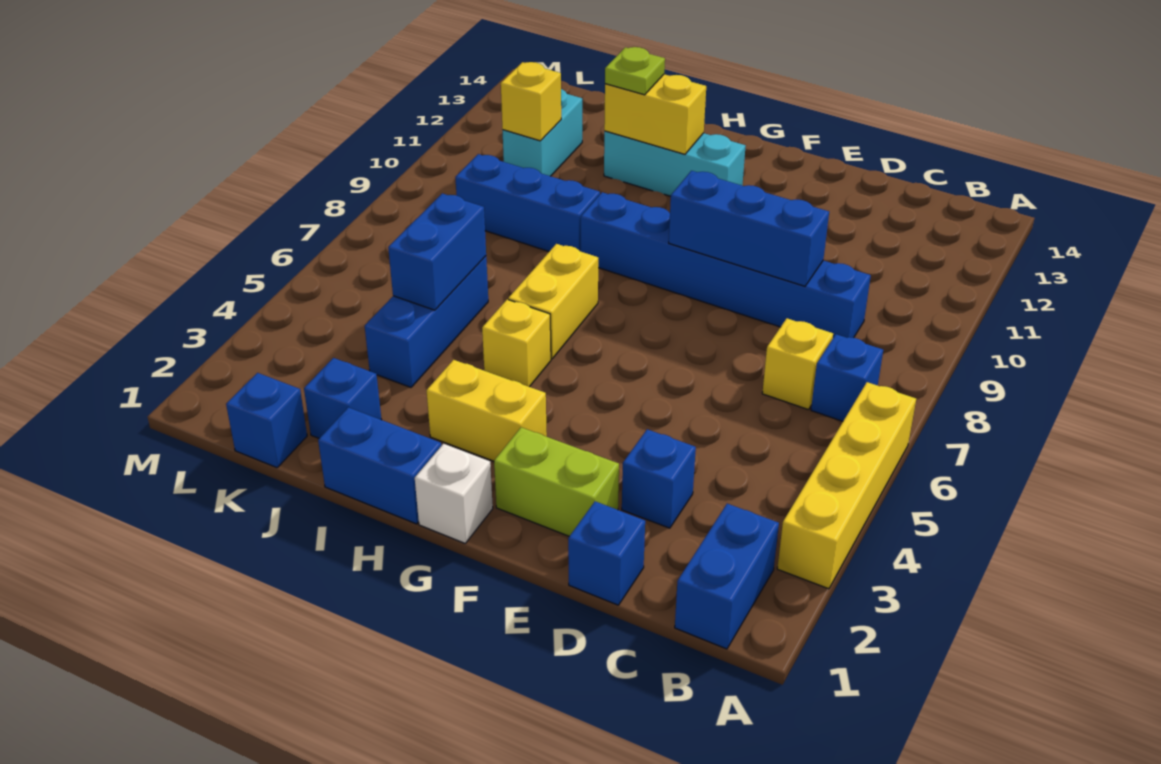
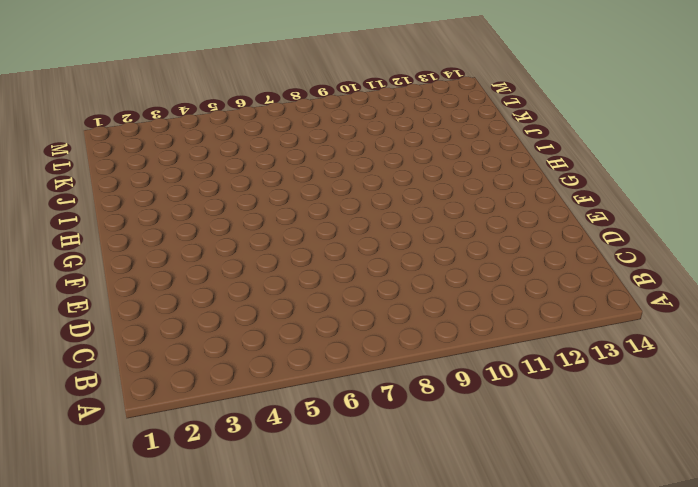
none -> yellow brick A3:A6 level 1
none -> blue brick B1:B2 level 1
none -> blue brick B7 level 1

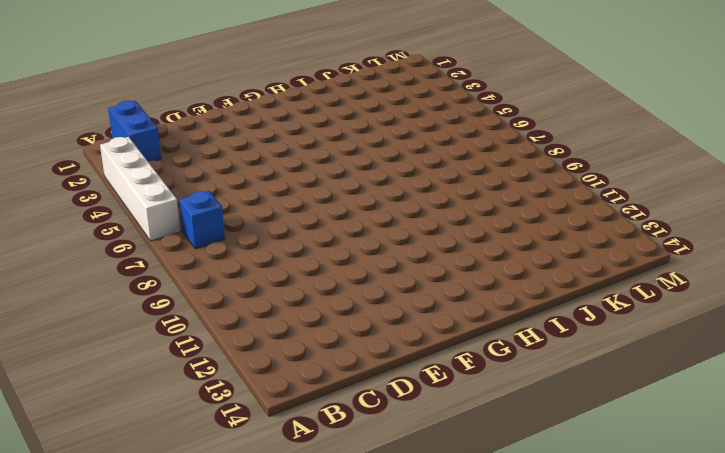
white brick A3:A6 level 1 -> yellow brick A3:A6 level 1
none -> yellow brick C7 level 1
none -> blue brick C9:H9 level 1
none -> blue brick D1 level 1

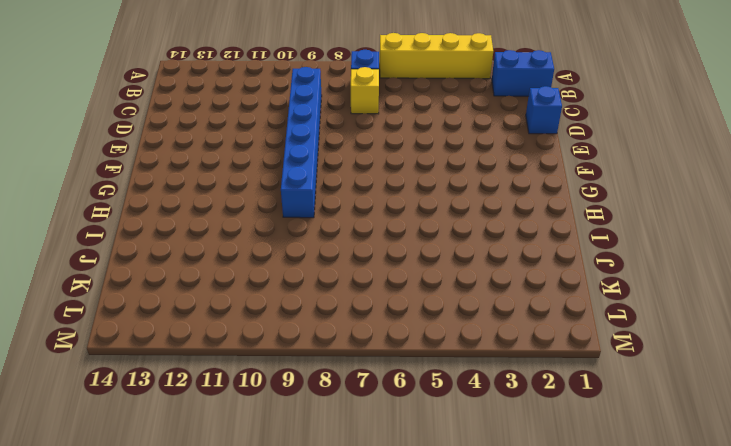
none -> blue brick D3 level 1
none -> lime brick E2:F2 level 1
none -> white brick G1 level 1

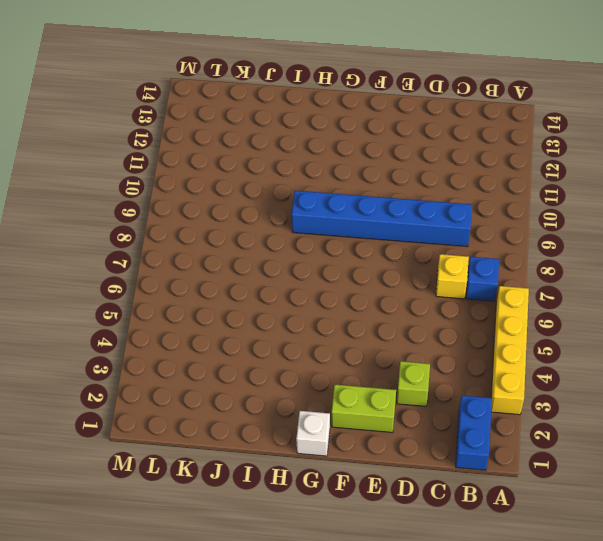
lime brick D3 level 1 -> blue brick D3 level 1
none -> blue brick D1 level 1
none -> yellow brick G3:H3 level 1
none -> cyan brick G12:I12 level 1

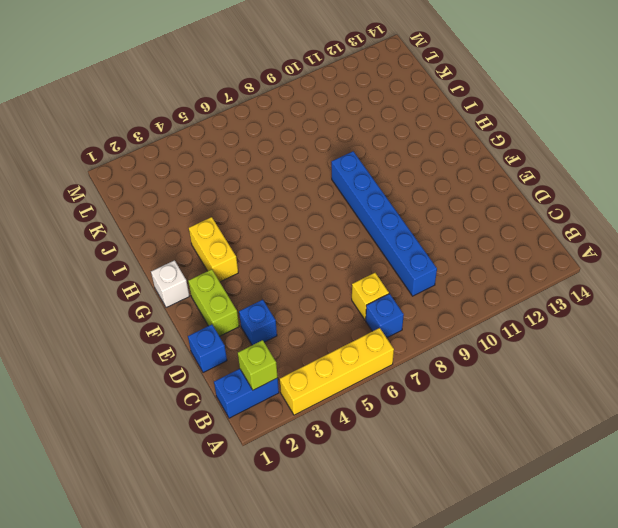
lime brick B2 level 2 -> none
none -> cyan brick G12:I12 level 1
none -> blue brick H1:I1 level 1
none -> yellow brick H5 level 1

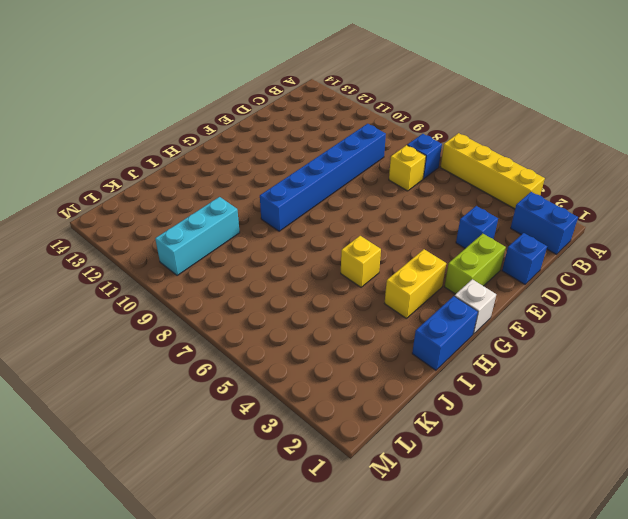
cyan brick J10:L10 level 1 -> cyan brick G12:I12 level 1
none -> yellow brick H6:H7 level 1
none -> blue brick I9:K9 level 1
none -> blue brick J2 level 1

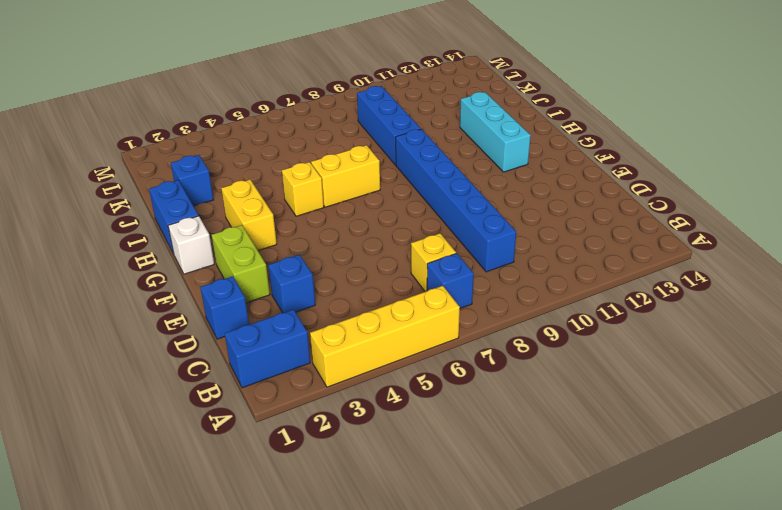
none -> blue brick J4:J6 level 1
none -> blue brick K1 level 1
none -> cyan brick K11:K12 level 1

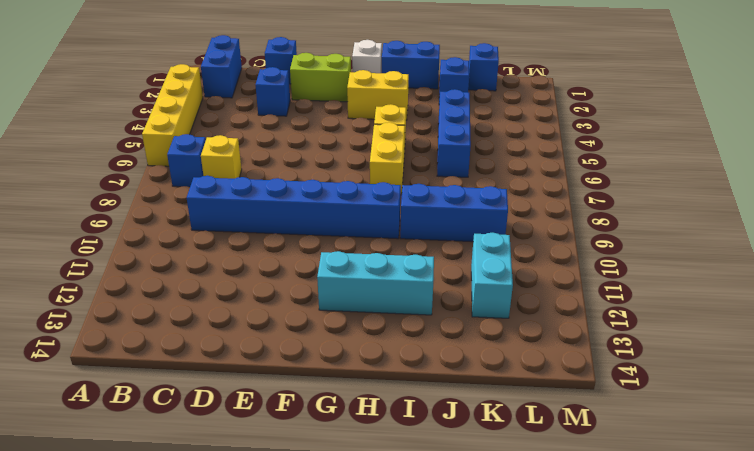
none -> blue brick D9:F9 level 2
none -> yellow brick H12:I12 level 2
none -> blue brick J5:J6 level 2

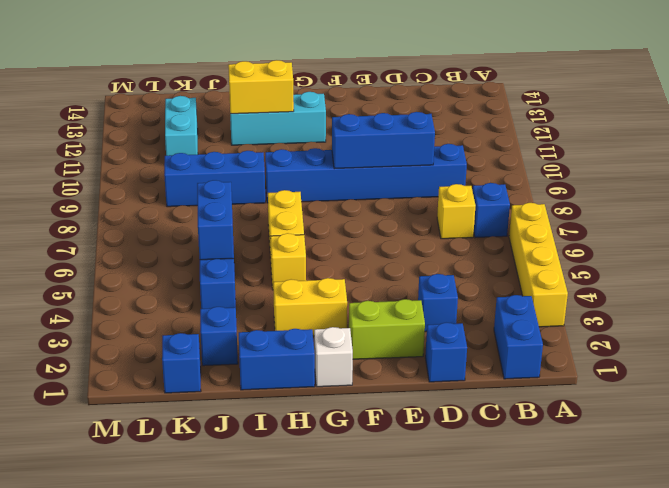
none -> yellow brick K11 level 2
none -> lime plate I12 level 3

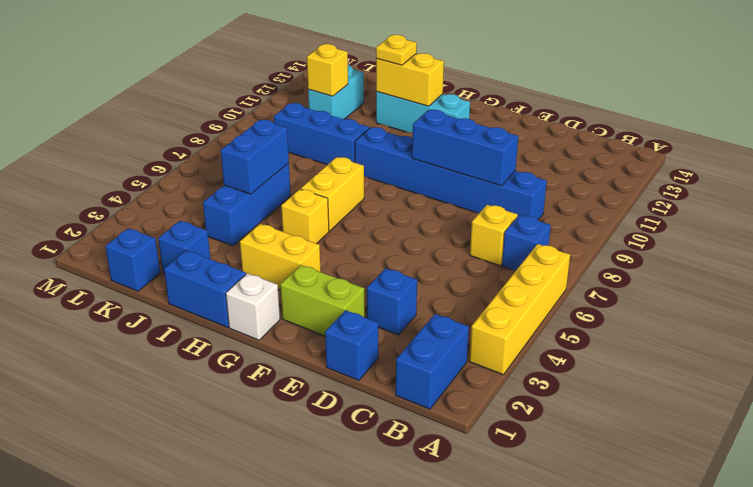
yellow plate I12 level 3 -> lime plate I12 level 3

